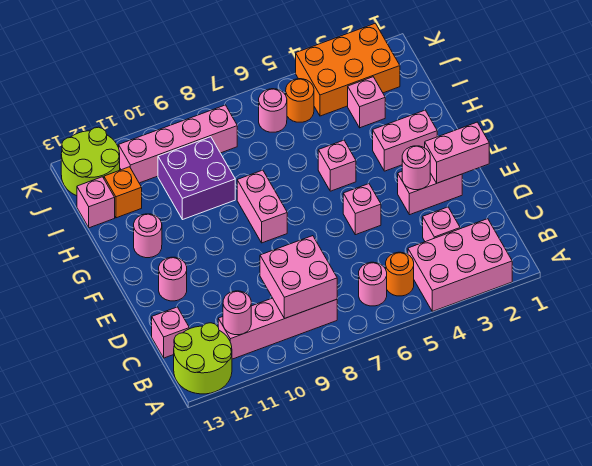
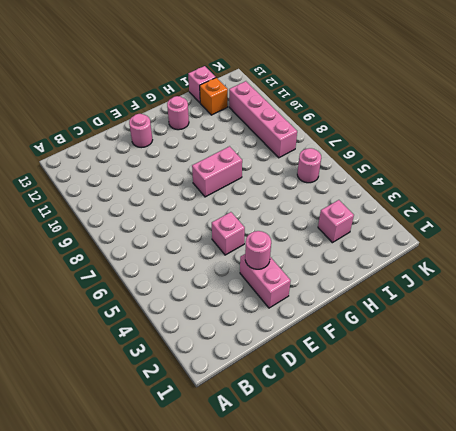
none -> pink brick A2:B4 level 1
none -> lime round brick A12:B13 level 1
none -> orange round brick B5 level 1

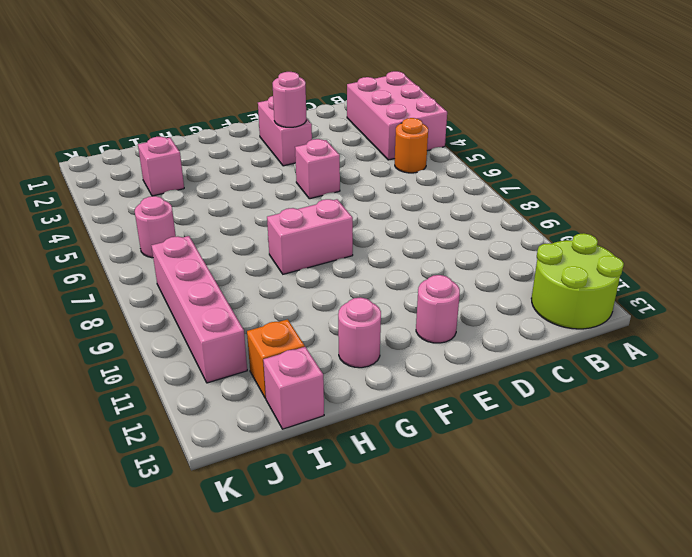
none -> pink round brick B6 level 1
none -> pink brick B8:B11 level 1
none -> pink brick C3 level 1

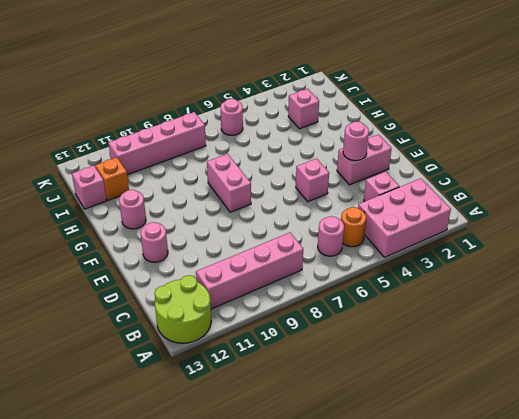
none -> pink brick C13 level 1
none -> pink brick G2:G3 level 1
none -> pink brick G5 level 1

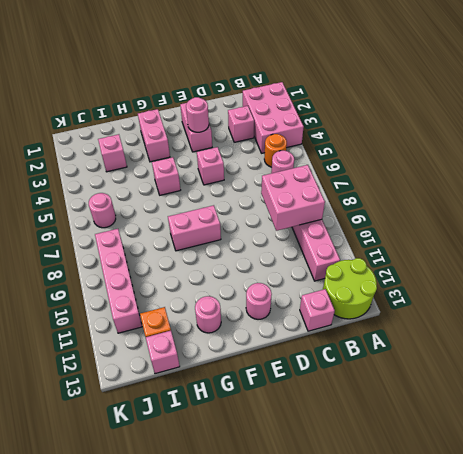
none -> purple brick H9:I10 level 1
none -> orange brick J2:K4 level 1
none -> orange round brick J5 level 1

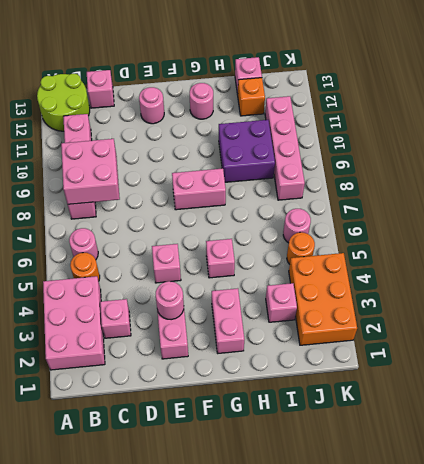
none -> lime round brick J12:K13 level 1
none -> pink round brick B11 level 2
none -> pink brick E1:E2 level 2

